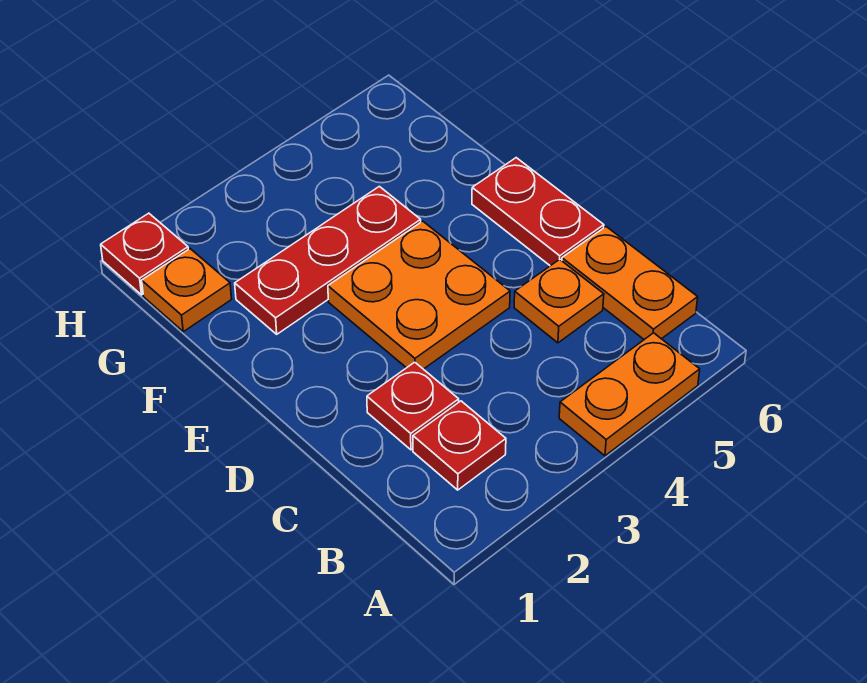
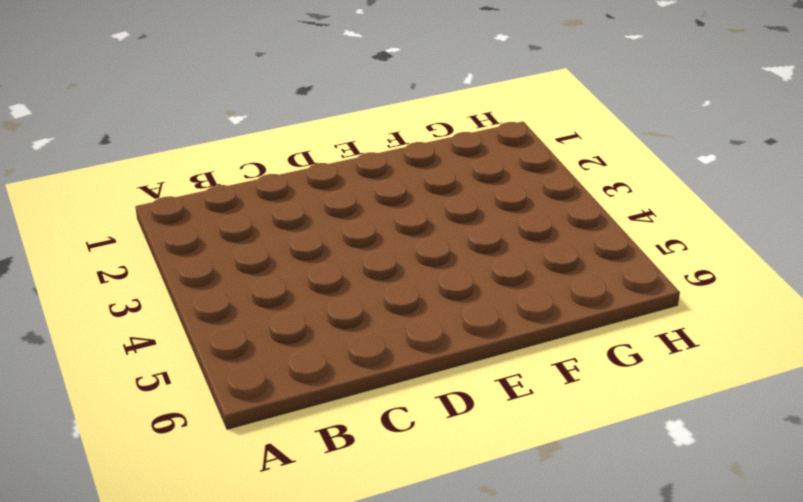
none -> orange plate A4:A5 level 1
none -> red plate B2 level 1

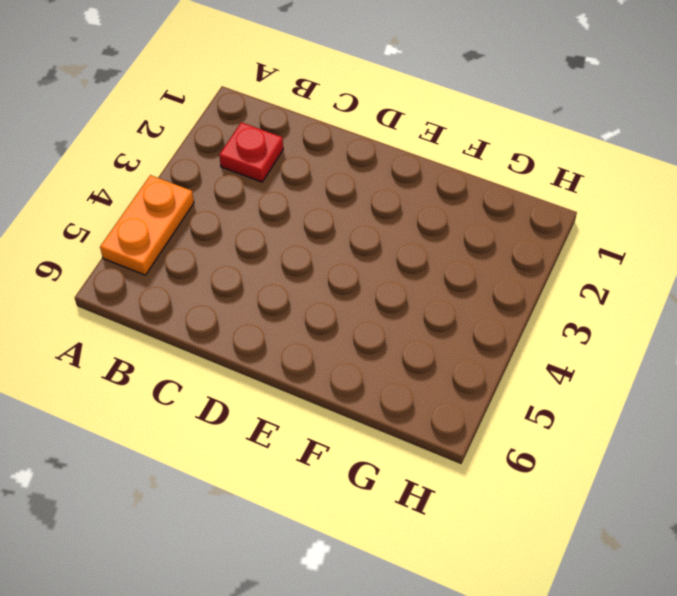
none -> orange plate B6:C6 level 1
none -> red plate C2 level 1

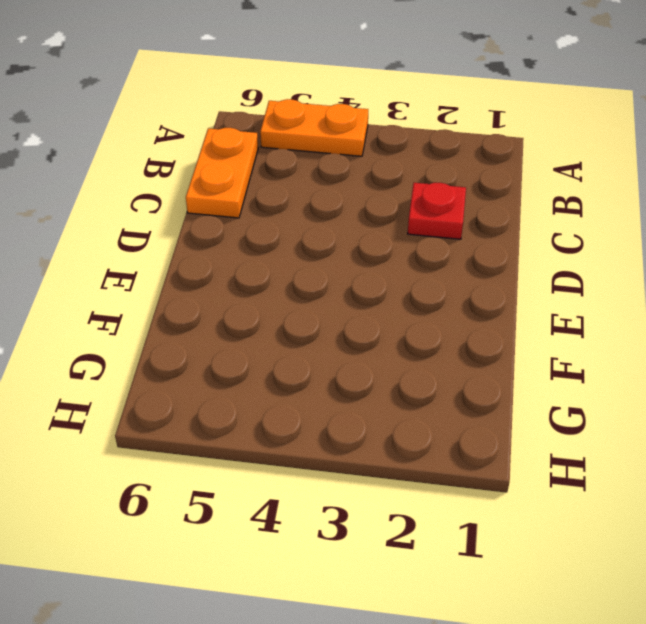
none -> red plate B2 level 1
none -> orange plate C5 level 1

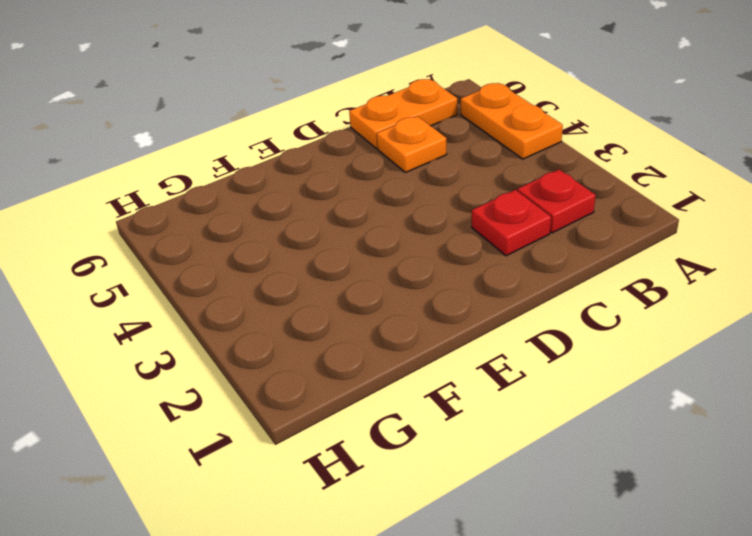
none -> orange plate D3:E4 level 1
none -> red plate D6:E6 level 1

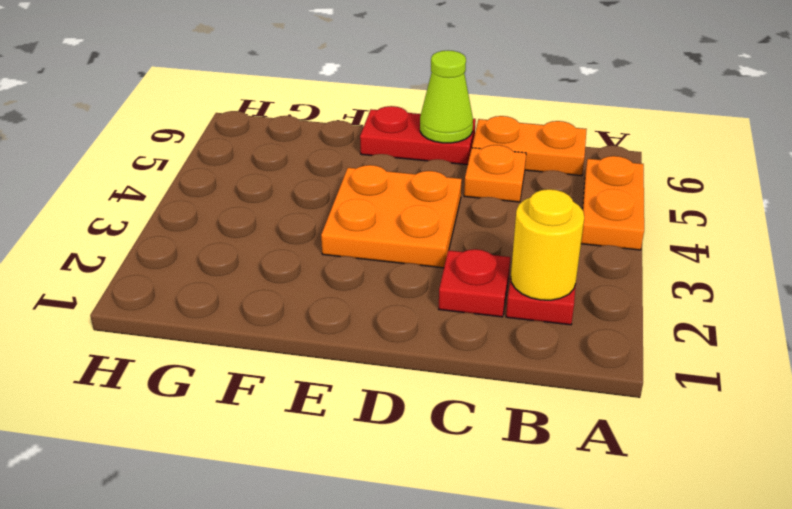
yellow round brick B2 level 2 -> none
lime cone D6 level 2 -> none
none -> red plate F2:F4 level 1
none -> orange plate G1 level 1

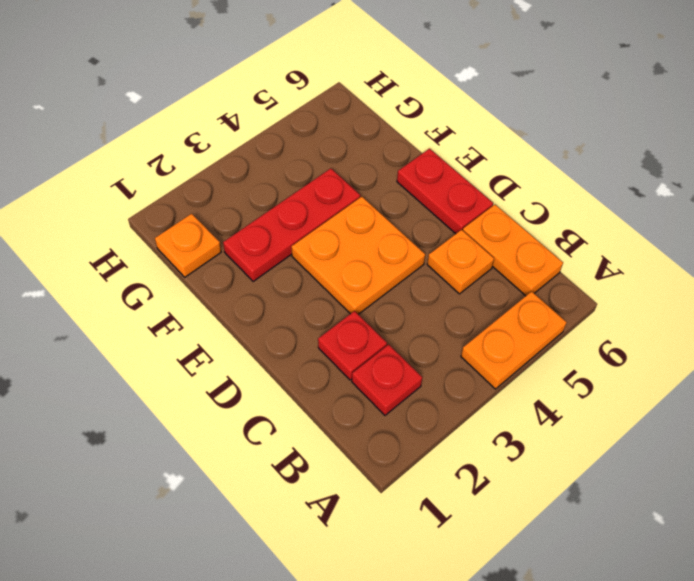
none -> red plate H1 level 1

